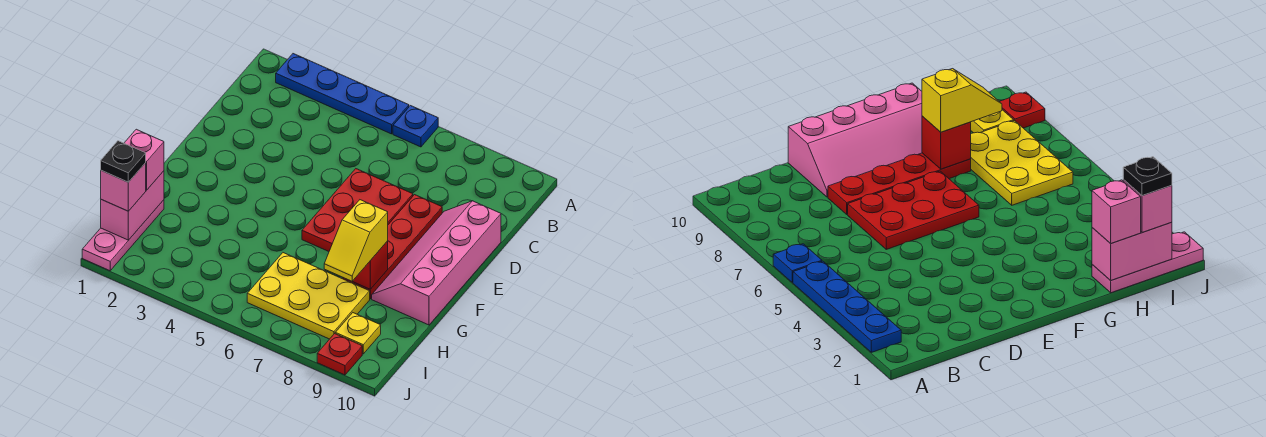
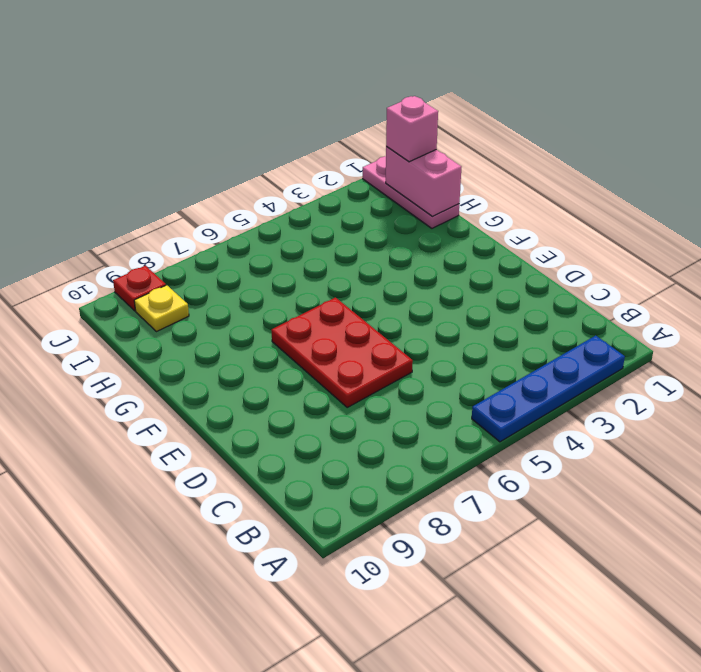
none -> blue plate A6 level 1
none -> red plate D8:G8 level 1
none -> pink slope D9:G10 level 1 top 10

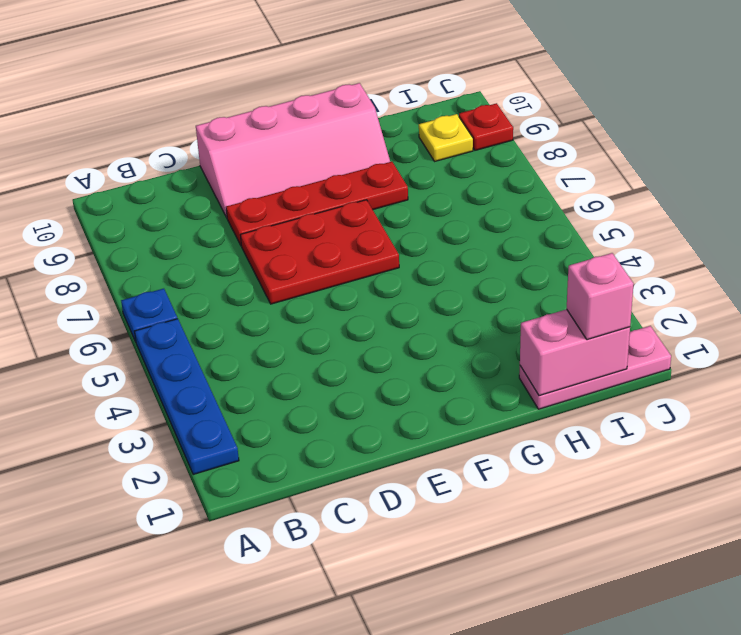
none -> yellow plate H6:I8 level 1
none -> red brick G8 level 2
none -> yellow slope G8:H8 level 3 top G

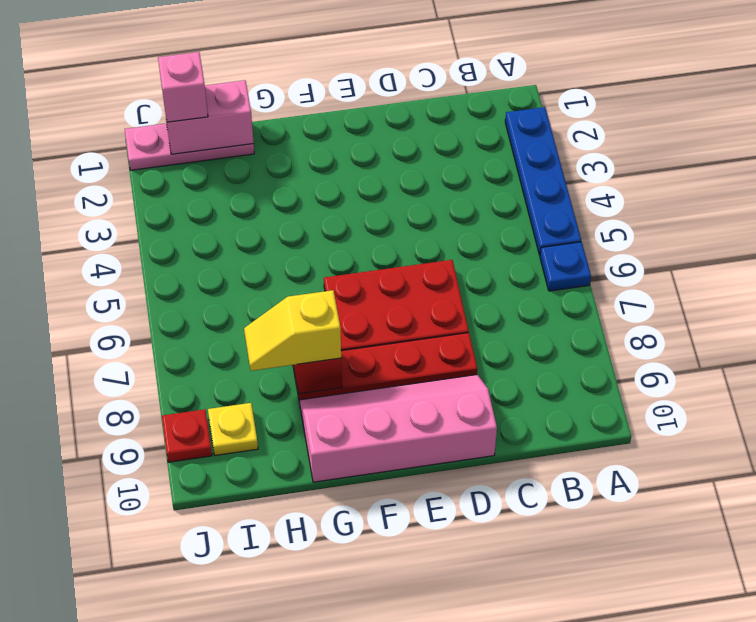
none -> yellow plate H6:I8 level 1
none -> pink brick H1 level 3
none -> black plate I1 level 4

